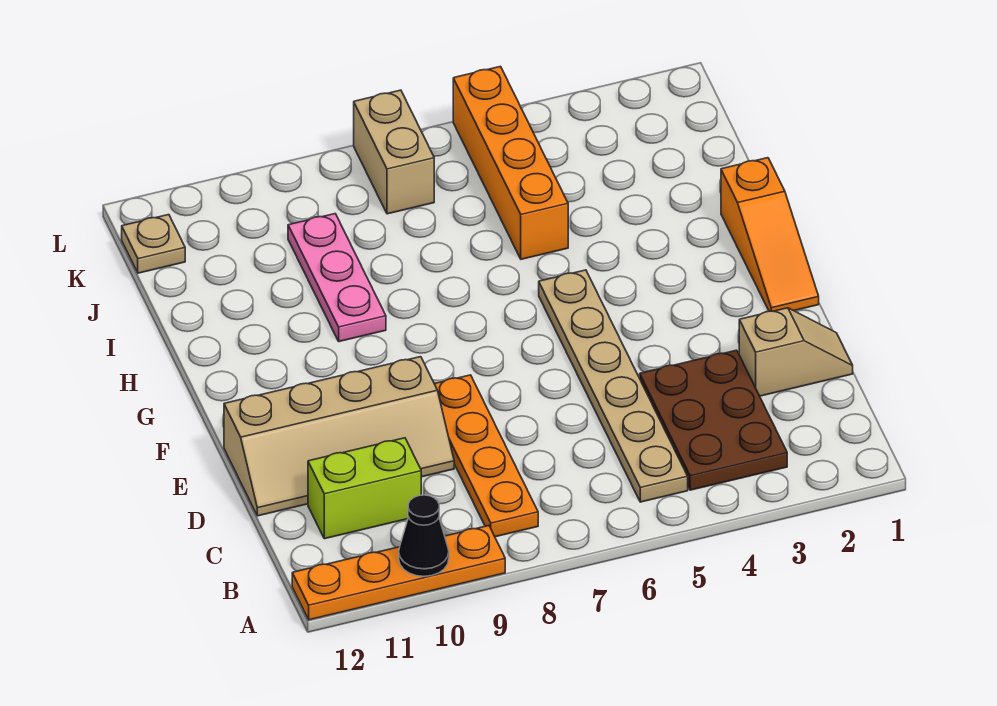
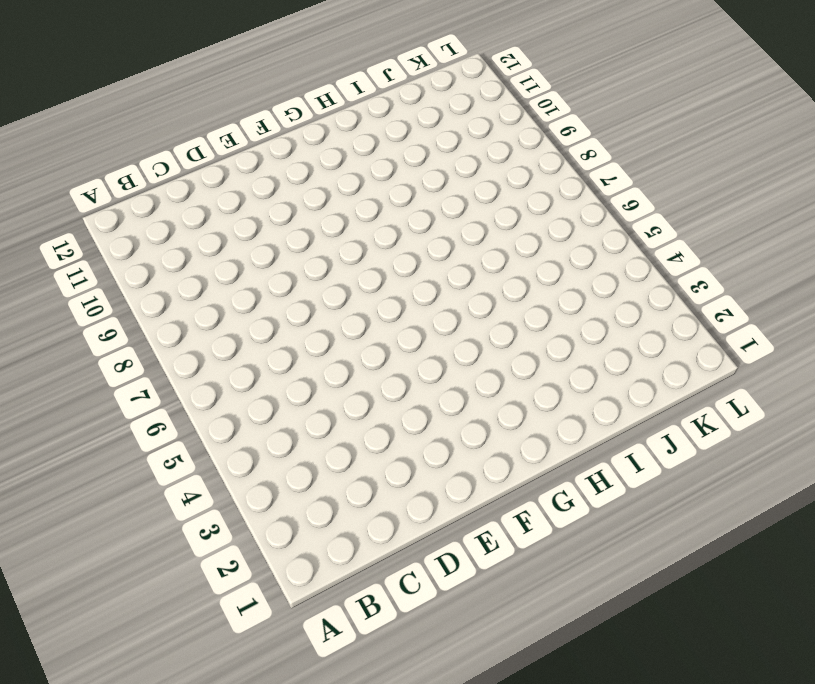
none -> orange plate A9:A12 level 1
none -> brown plate B3:D4 level 1
none -> tan plate B5:G5 level 1

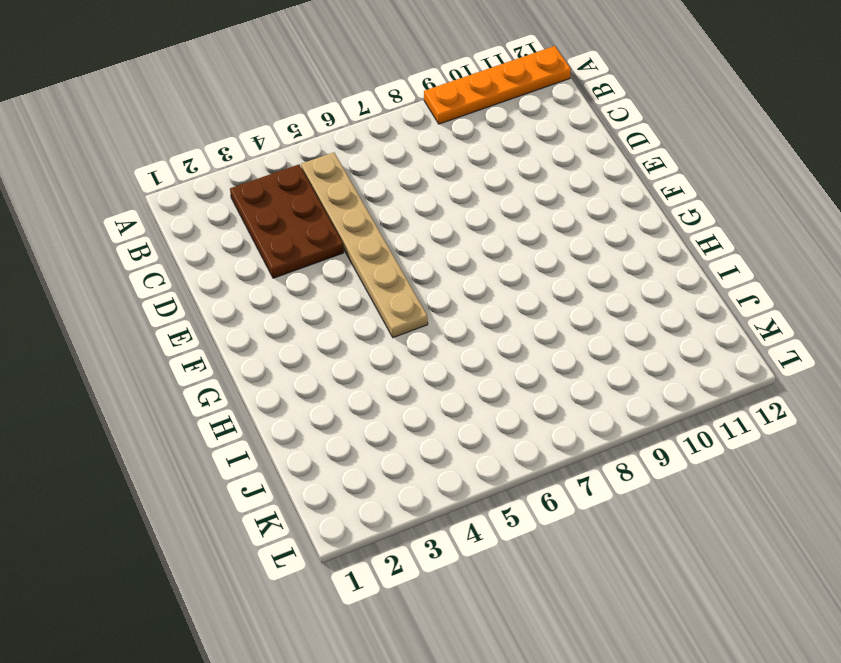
none -> orange plate B8:E8 level 1
none -> lime brick C10:C11 level 1
none -> tan slope D1:D2 level 1 top 2

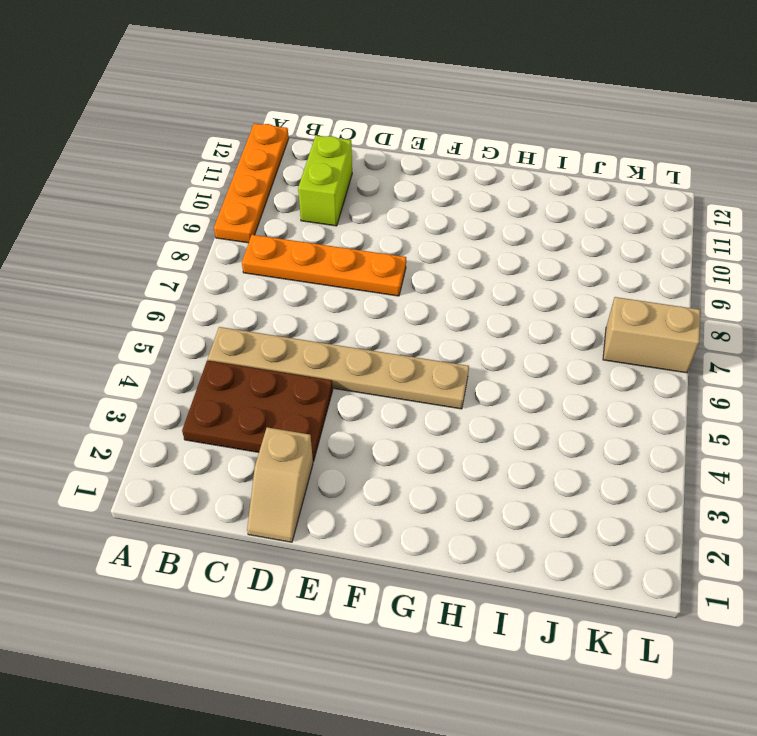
none -> tan slope D9:E12 level 1 top E
none -> orange slope F1:H1 level 1 top H
none -> pink plate H9:J9 level 1

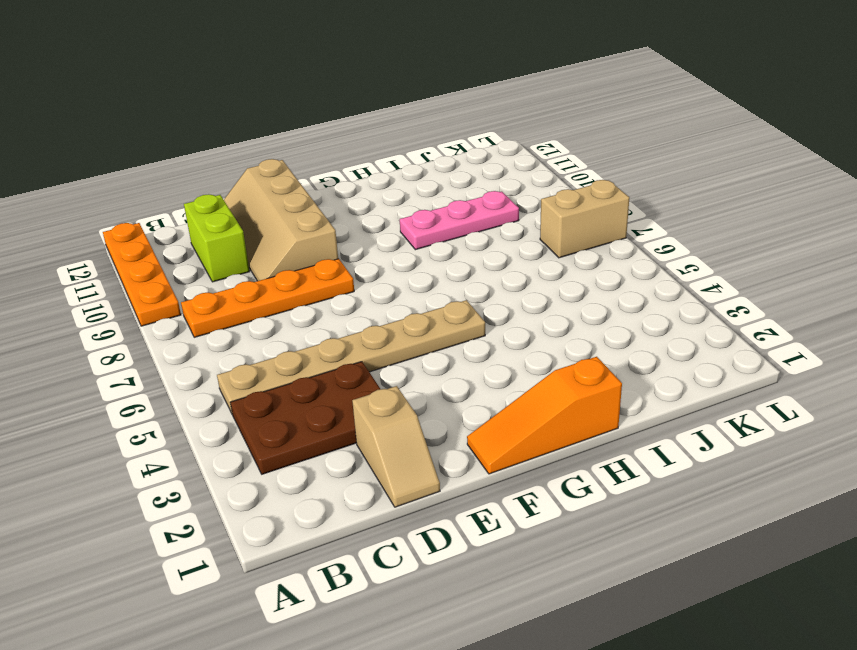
none -> orange brick I5:L5 level 1
none -> tan plate K12 level 1
none -> black cone A10 level 2

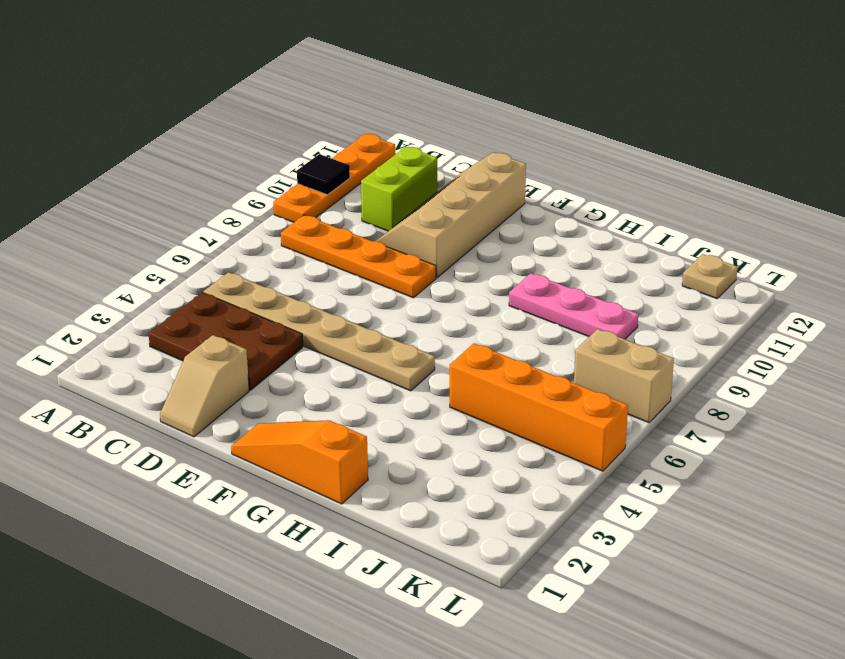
black tile A10 level 2 -> black cone A10 level 2

